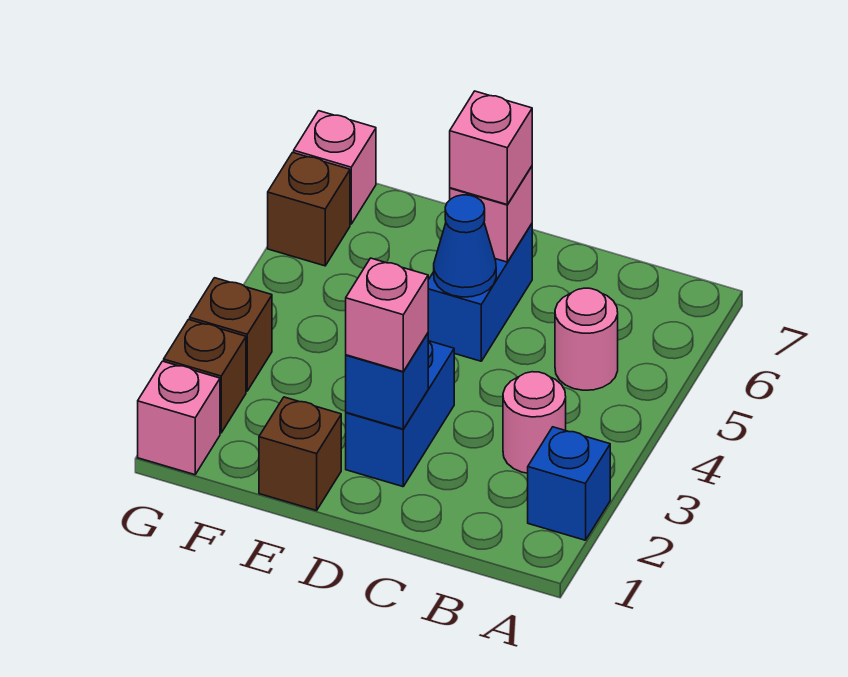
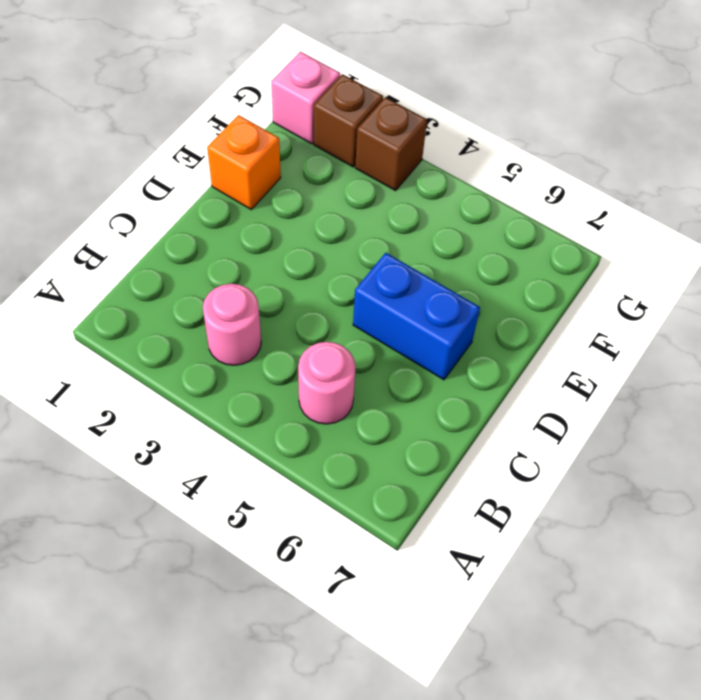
orange brick E1 level 1 -> brown brick E1 level 1
none -> blue brick A2 level 1
none -> blue brick D2:D3 level 1
none -> brown brick G6 level 1

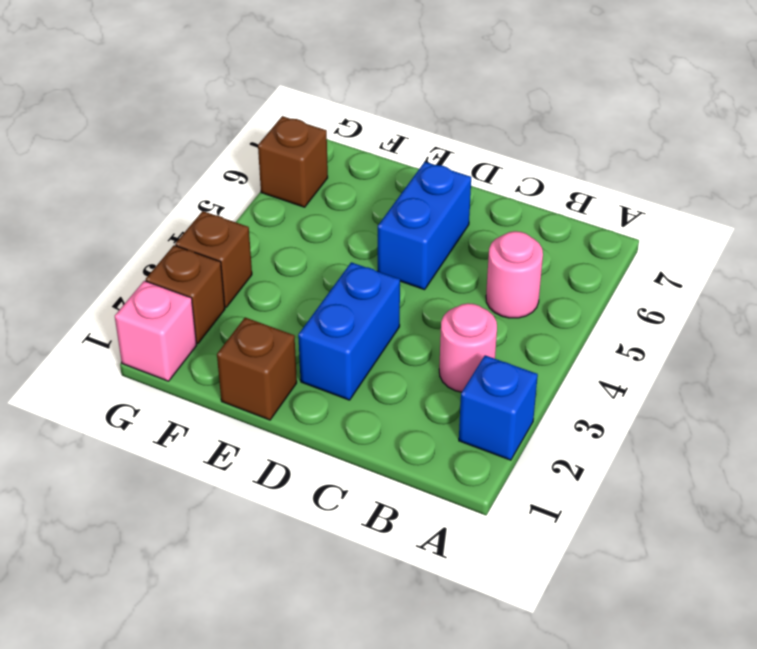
none -> pink brick G7 level 1
none -> blue brick D2 level 2
none -> blue cone D5 level 2

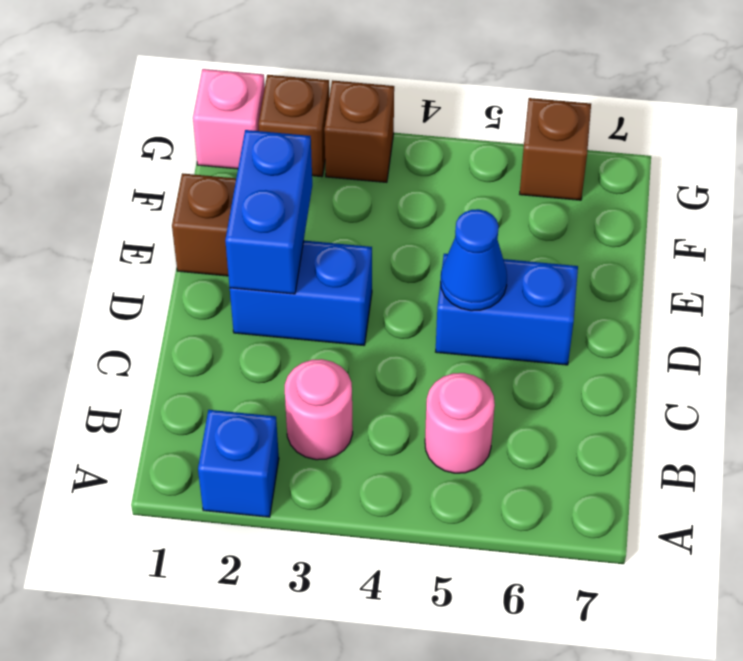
blue brick D2:E2 level 2 -> blue brick D2 level 2
none -> pink brick G7 level 1
none -> pink brick D6 level 2
none -> pink brick D2 level 3

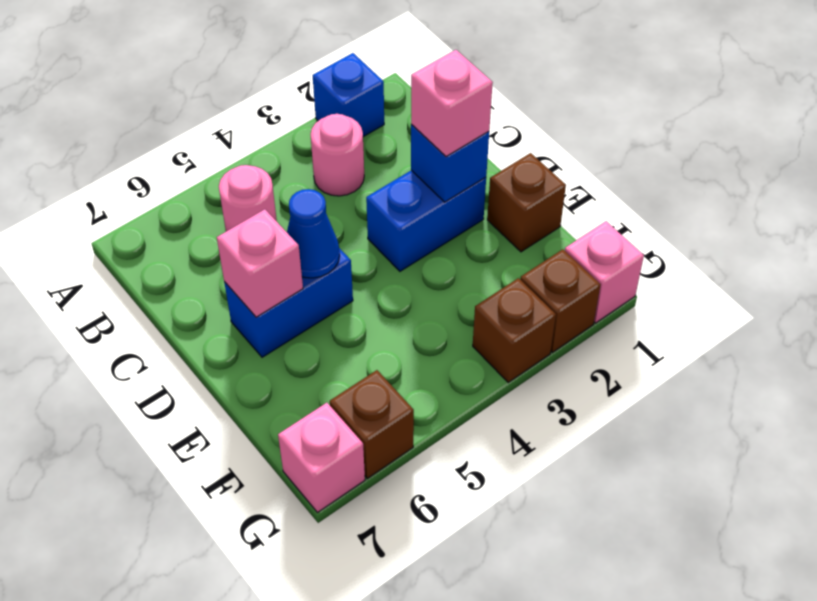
none -> pink brick D6 level 3

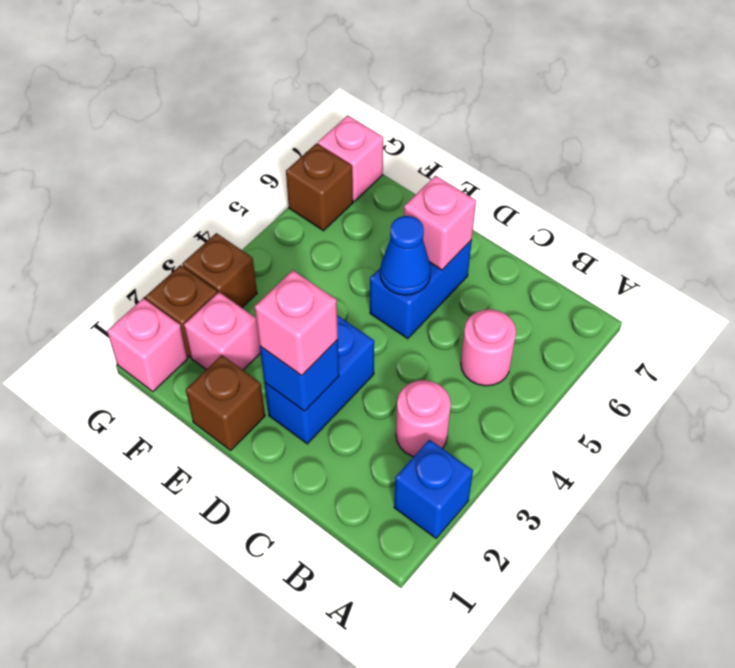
pink brick F2 level 1 -> pink brick D6 level 3

